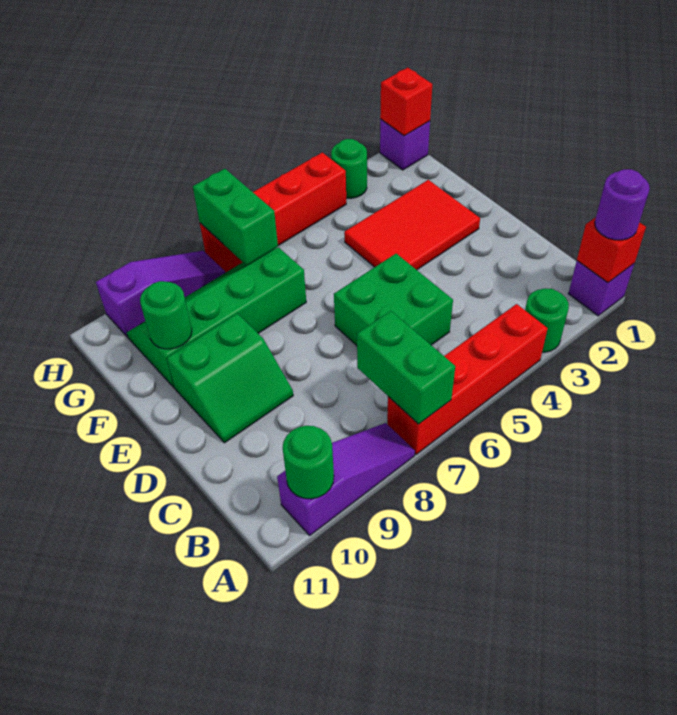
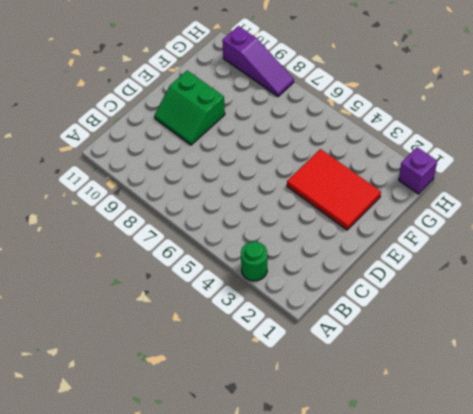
none -> purple brick A1 level 1
none -> red brick A4:A7 level 1
none -> purple slope A8:A10 level 1 top 10

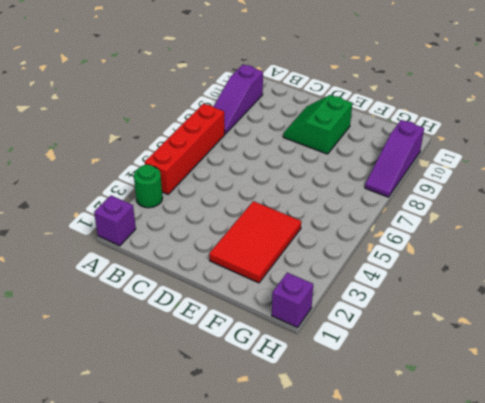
none -> green brick C5:D6 level 1
none -> green slope F7:G10 level 1 top F
none -> green round brick H3 level 1

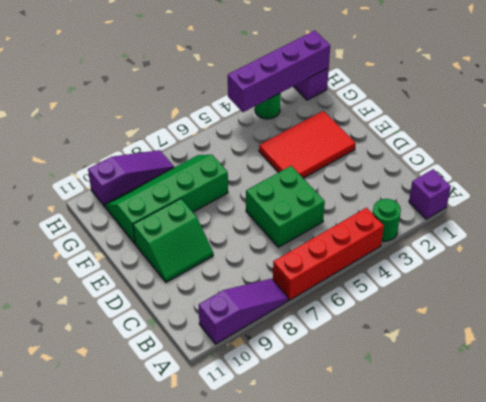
purple brick H1:H4 level 2 -> red brick H1 level 2
none -> red brick H4:H7 level 1
none -> red brick A1 level 2
none -> green brick A7:B7 level 2

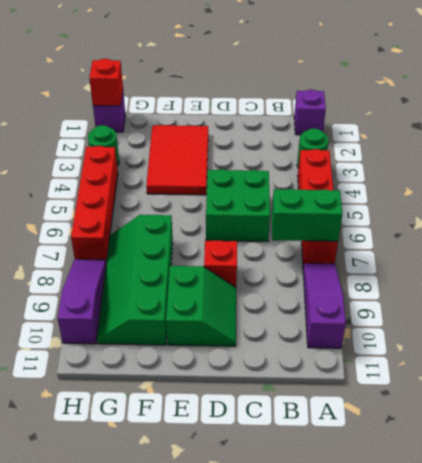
red brick D8 level 1 -> red brick A1 level 2
none -> green round brick A10 level 2
none -> green round brick F10 level 2
none -> green brick G7:H7 level 2

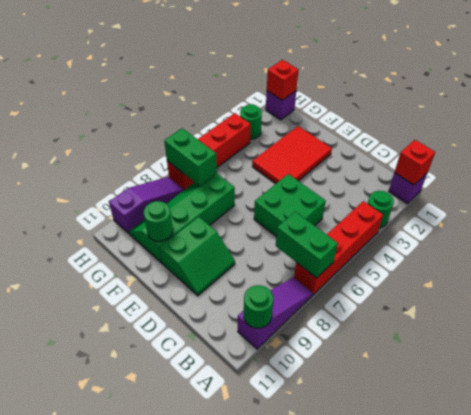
none -> purple round brick A1 level 3

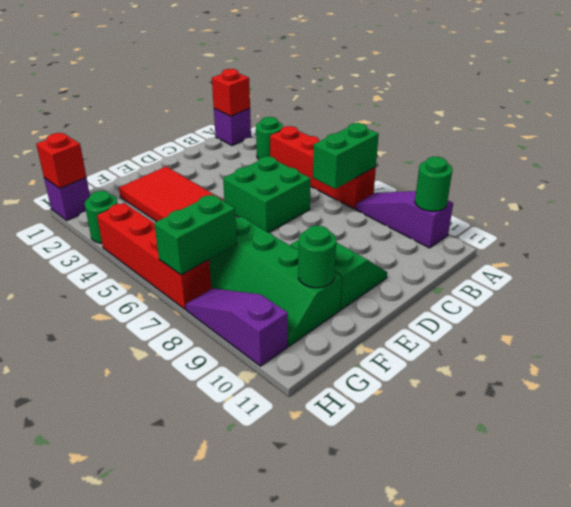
none -> purple round brick A1 level 3

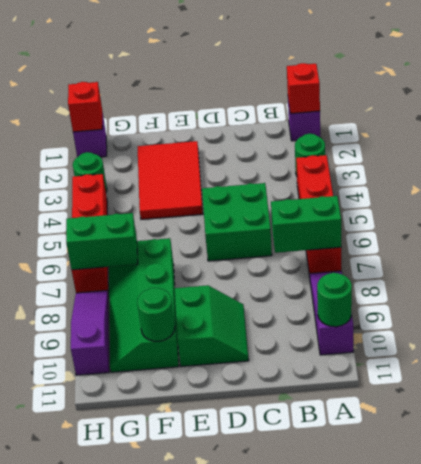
none -> purple round brick A1 level 3

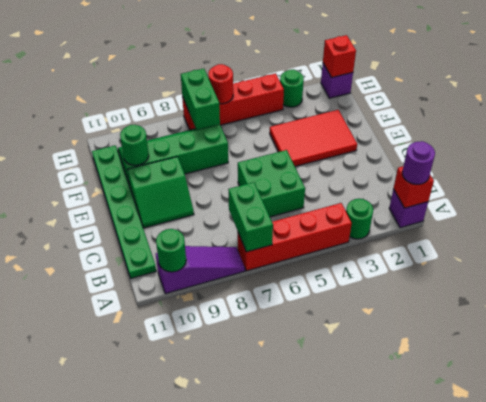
green plate B11:G11 level 1 -> none
red round brick H6 level 2 -> none
none -> purple slope H8:H10 level 1 top 10

